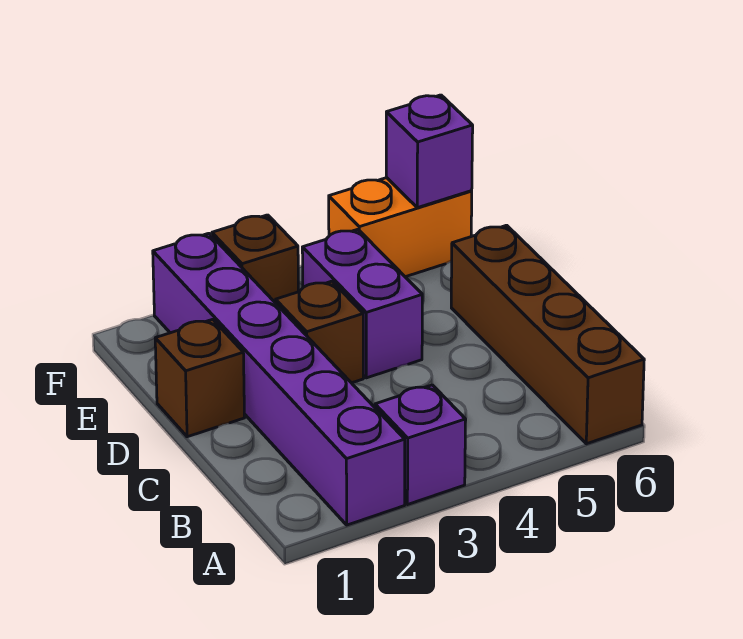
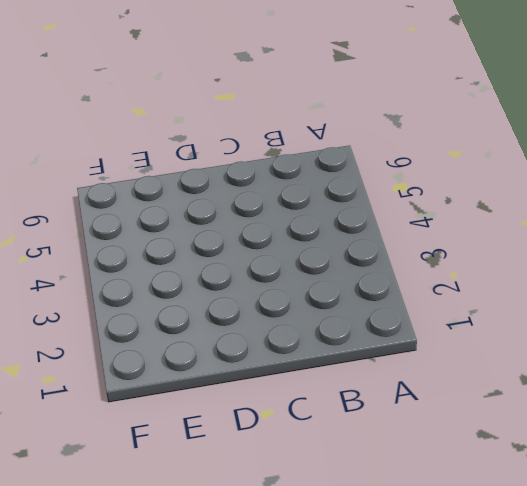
none -> purple brick A2:F2 level 1
none -> purple brick A3 level 1

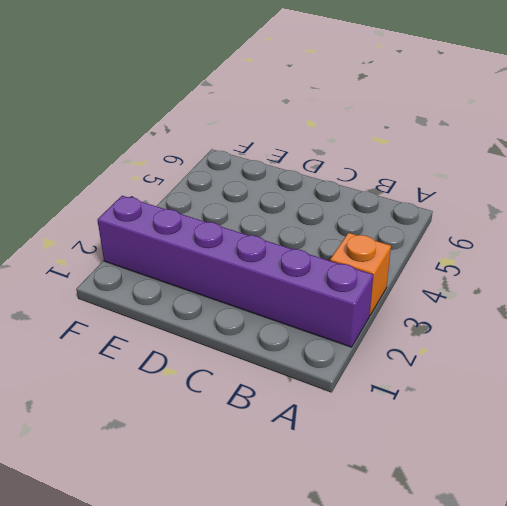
orange brick A3 level 1 -> purple brick A3 level 1
none -> brown brick A6:D6 level 1
none -> brown brick D1 level 1

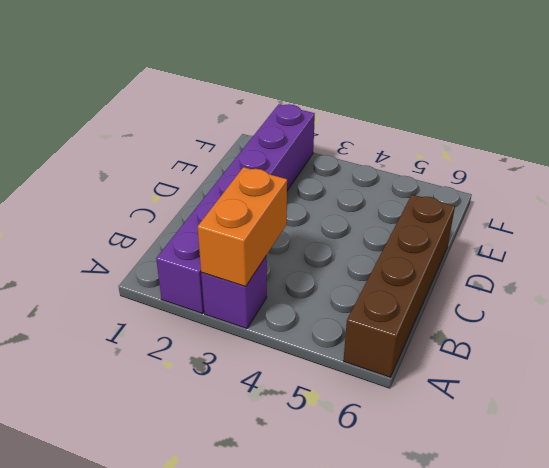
orange brick A3:B3 level 2 -> orange brick F5:F6 level 1
none -> brown brick D1 level 1
none -> brown brick D3 level 1

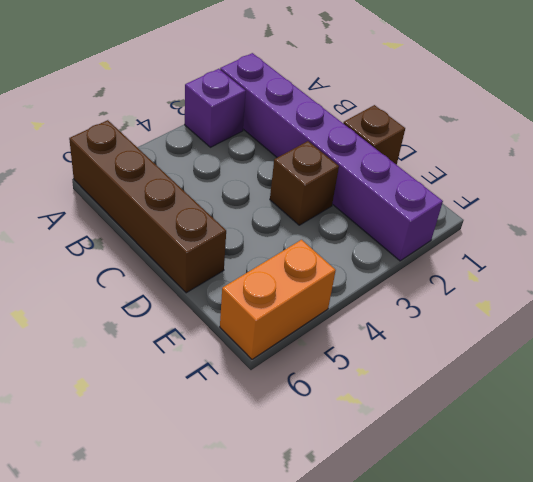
none -> purple brick D4:E4 level 1
none -> brown brick F3 level 1

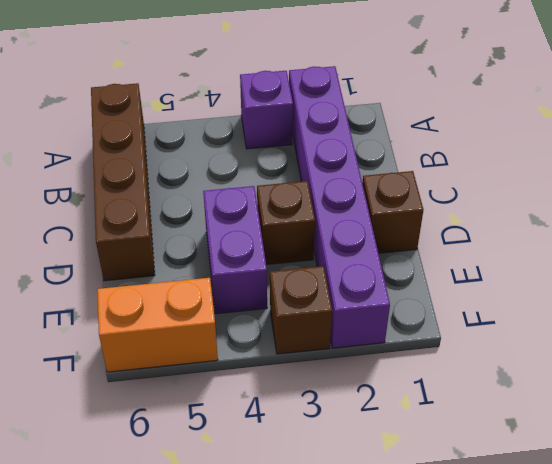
none -> purple brick F6 level 2

